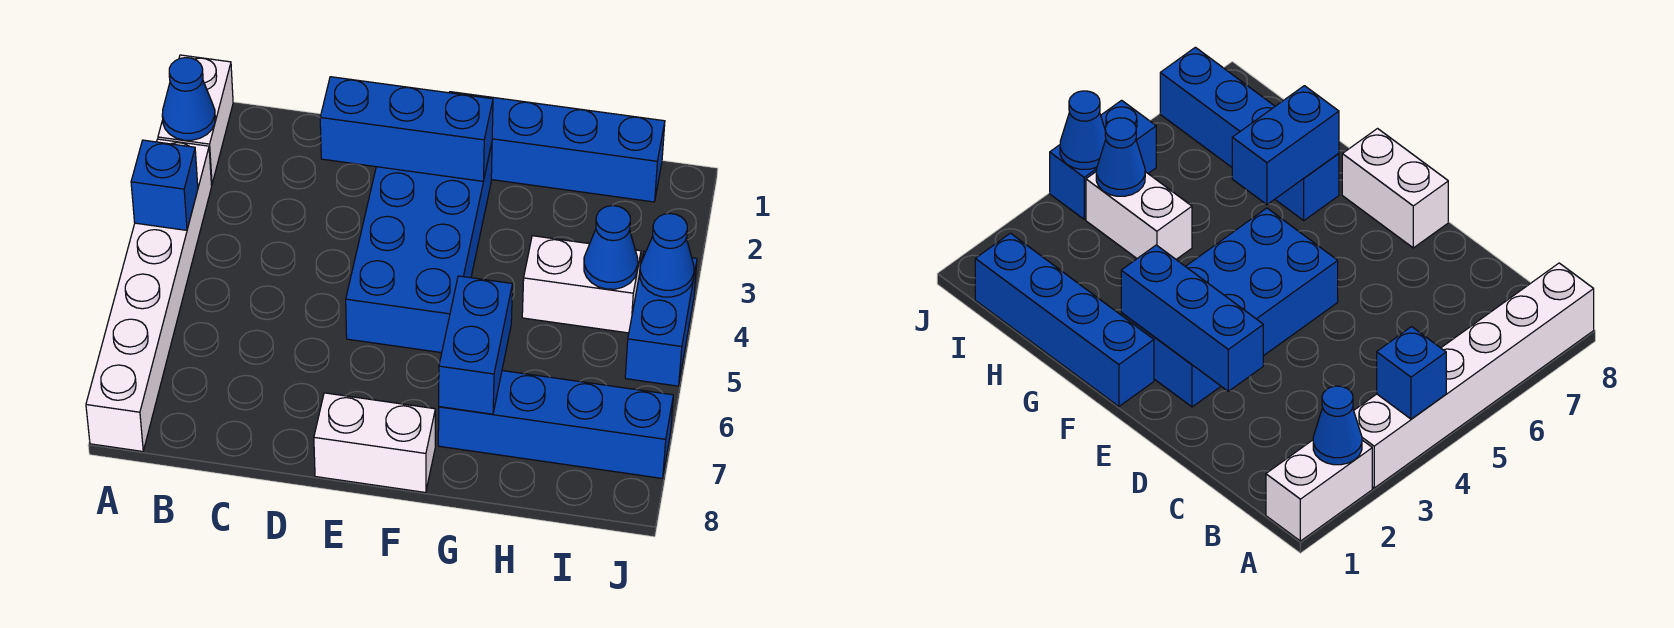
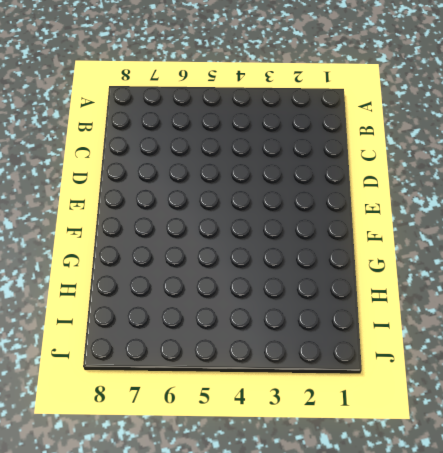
none -> white brick A1:A2 level 1
none -> white brick A3:A8 level 1
none -> blue brick E2:F5 level 1

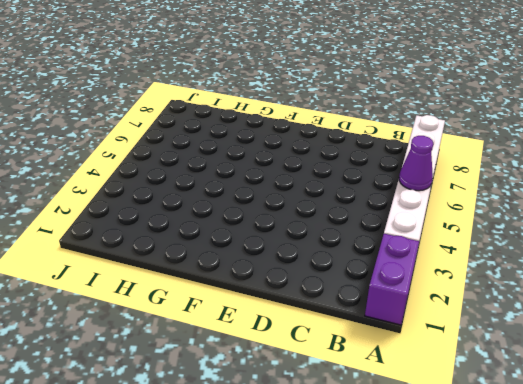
purple brick A1:A2 level 1 -> white brick A1:A2 level 1
purple cone A5 level 2 -> none
none -> blue brick E2:F5 level 1
none -> white brick E8:F8 level 1
none -> blue brick F1:I1 level 1

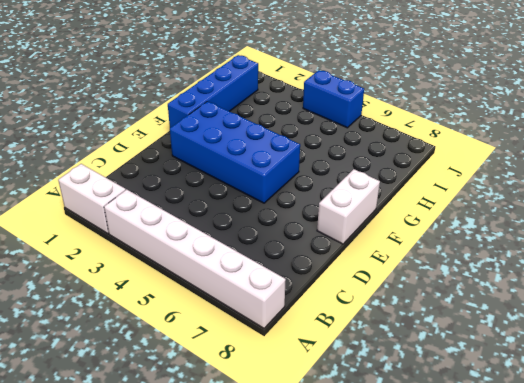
none -> blue brick G7:J7 level 1
none -> white brick H4:I4 level 1
none -> blue cone A2 level 2

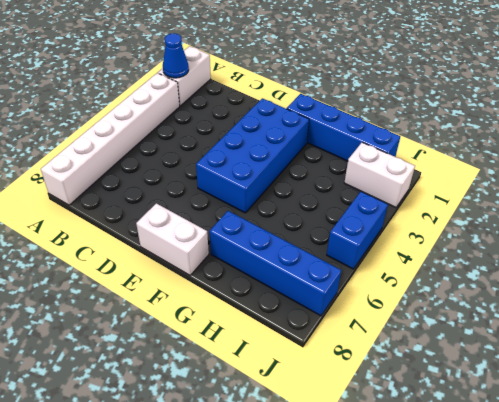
white brick I2:J2 level 1 -> white brick H4:I4 level 1
none -> blue brick A4 level 2
none -> blue brick D2:F2 level 2
none -> blue brick G6:G7 level 2

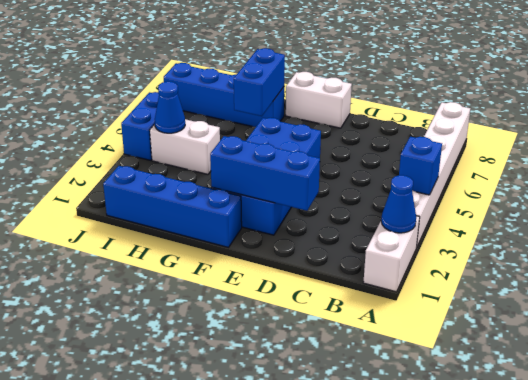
none -> blue cone J4 level 2

